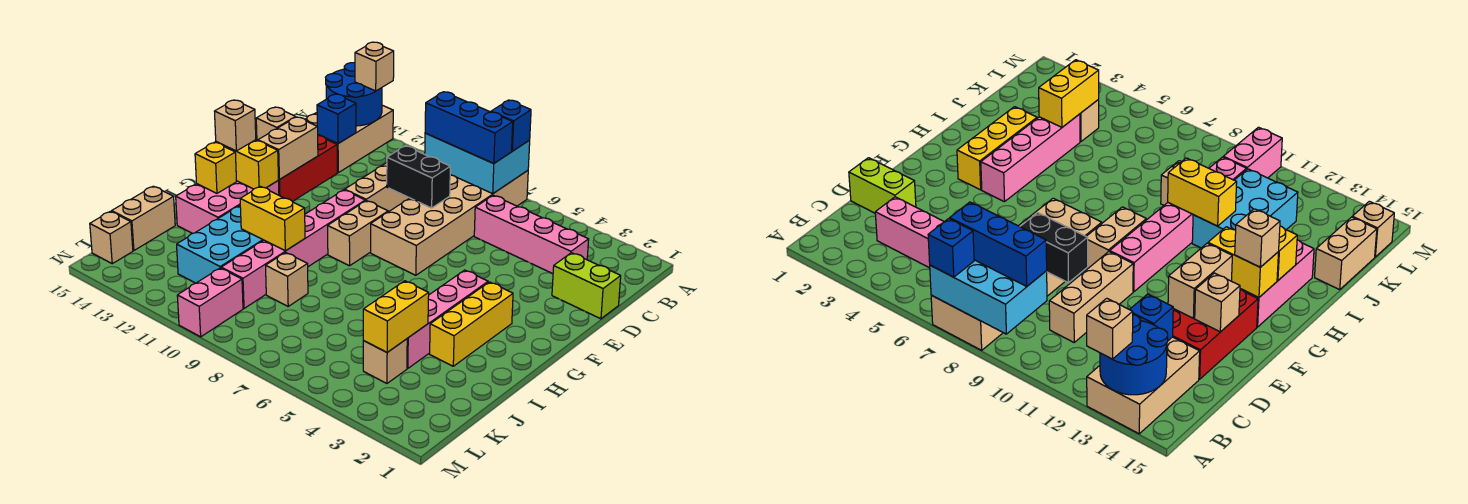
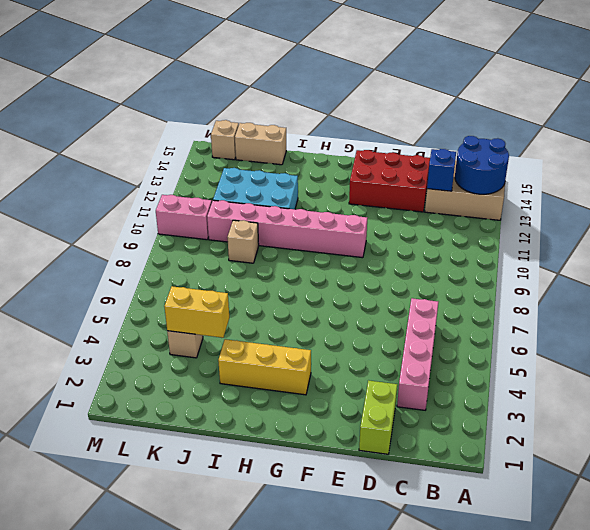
none -> tan brick A7:F8 level 1
none -> tan brick C10:E10 level 1
none -> tan brick F9:G9 level 1
none -> pink brick G4:J4 level 1

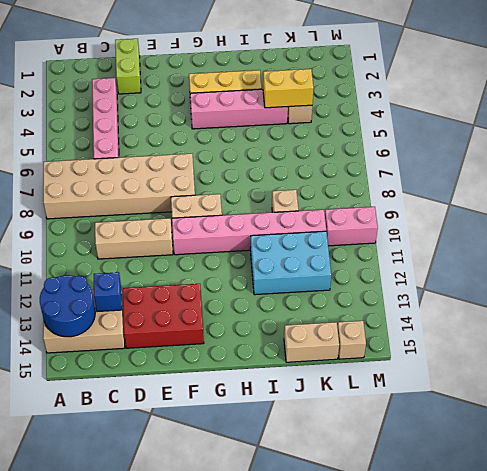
none -> pink brick G13:I14 level 1
none -> cyan brick A7:B9 level 2
none -> black brick D8:D9 level 2
none -> tan brick E13:F13 level 2

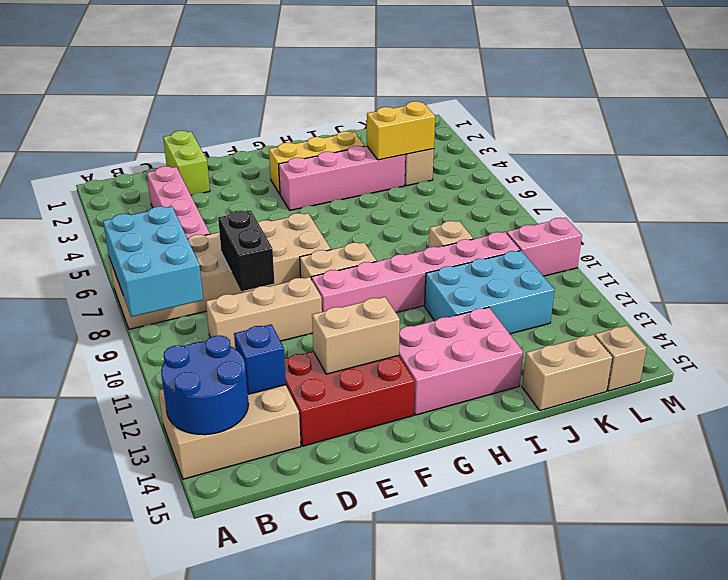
none -> tan brick E14 level 2
none -> yellow brick G13:G14 level 2
none -> yellow brick H14 level 2
none -> yellow brick I10:I11 level 2

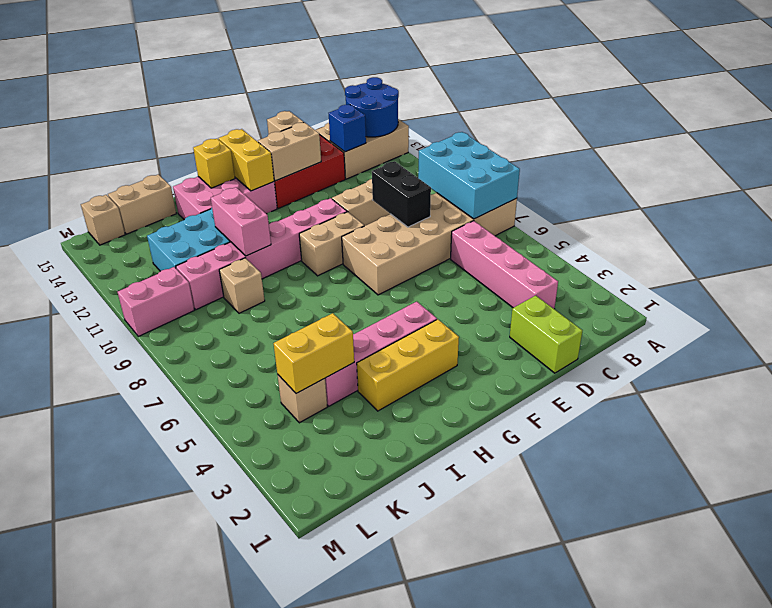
pink brick I10:I11 level 2 -> yellow brick I10:I11 level 2
none -> blue brick A7 level 3
none -> tan brick A13 level 3
none -> blue brick B7:B9 level 3
none -> tan brick G14 level 3

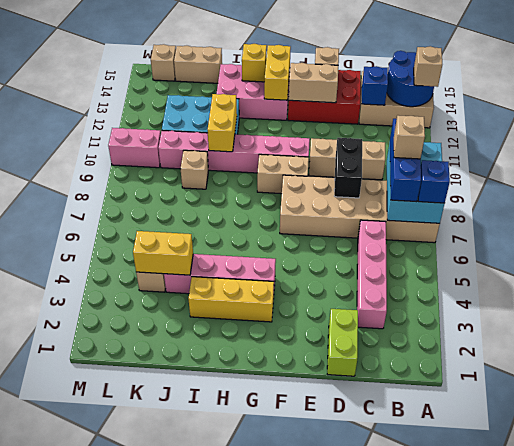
tan brick B8 level 4 -> tan brick G14 level 3

